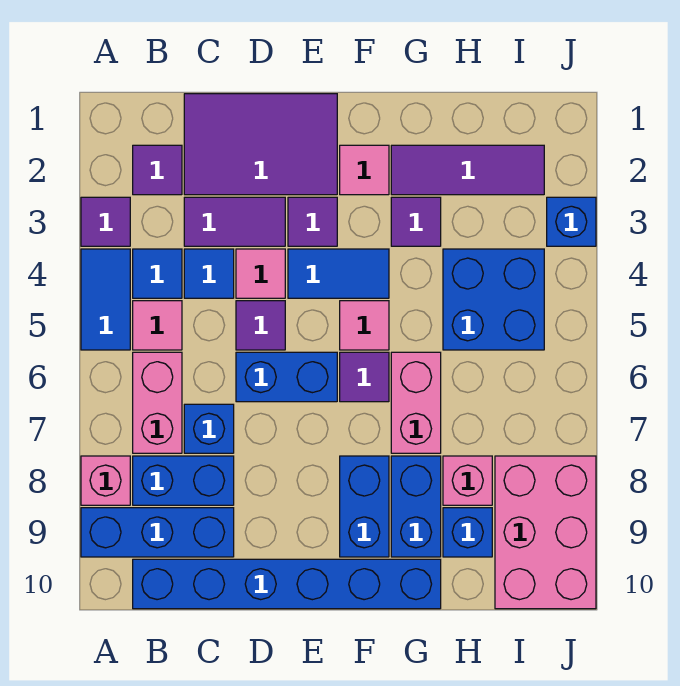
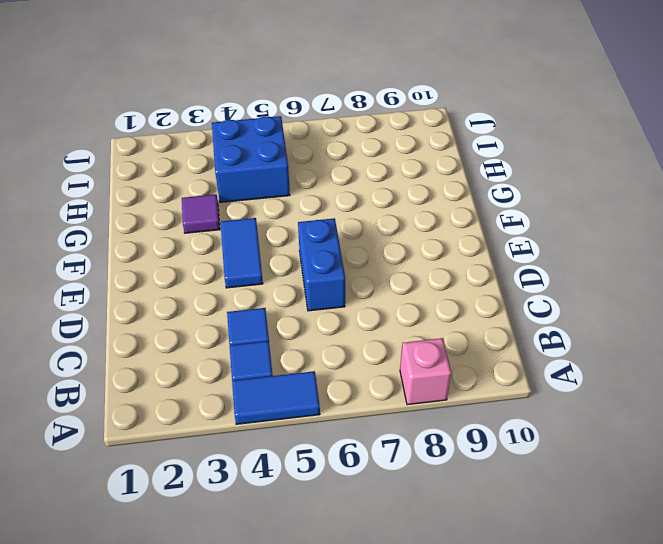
none -> purple tile A3 level 1
none -> blue brick A9:C9 level 1
none -> purple tile B2 level 1
none -> pink tile B5 level 1

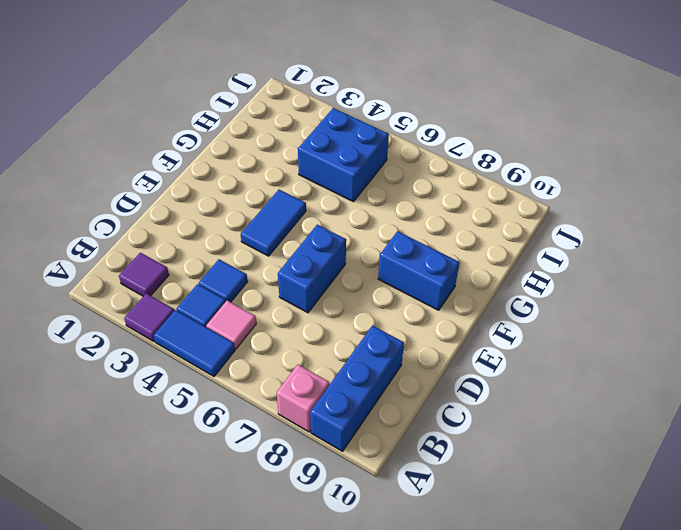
none -> pink brick B6:B7 level 1
none -> blue brick B8:C8 level 1
none -> blue brick B10:G10 level 1
none -> purple tile C1:E2 level 1

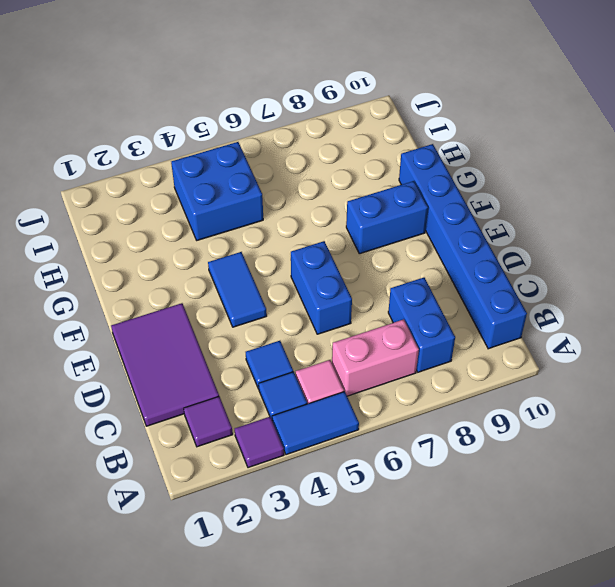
none -> pink brick A8 level 1
none -> blue brick A9:C9 level 1
none -> purple tile C3:D3 level 1
none -> blue brick C7 level 1

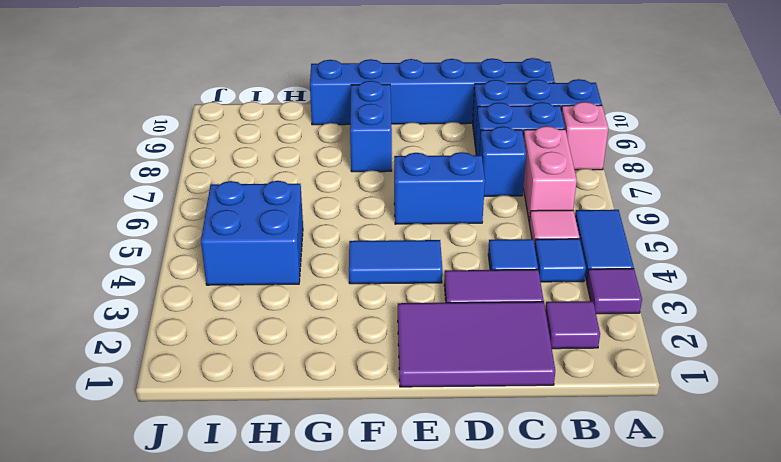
none -> pink tile D4 level 1
none -> purple tile D5 level 1
none -> purple tile E3 level 1
none -> pink tile F2 level 1

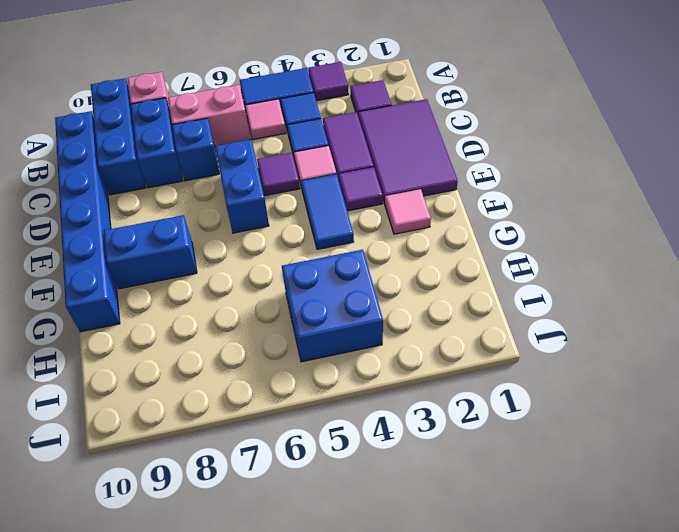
none -> pink tile F5 level 1
none -> purple tile F6 level 1
none -> purple tile G2:I2 level 1
none -> purple tile G3 level 1

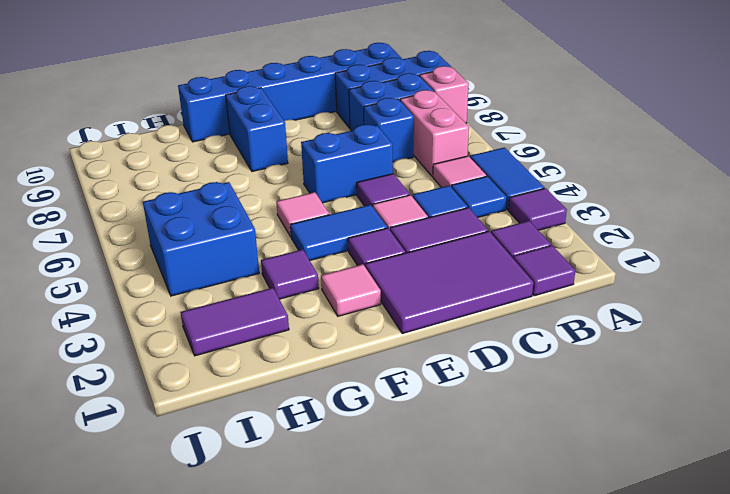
purple tile B1 level 1 -> purple tile F6 level 1
purple tile H2:I2 level 1 -> purple tile G2:I2 level 1
none -> pink brick G6:G7 level 1
none -> blue brick G8:G9 level 1
none -> pink brick H8 level 1
none -> blue brick H9 level 1

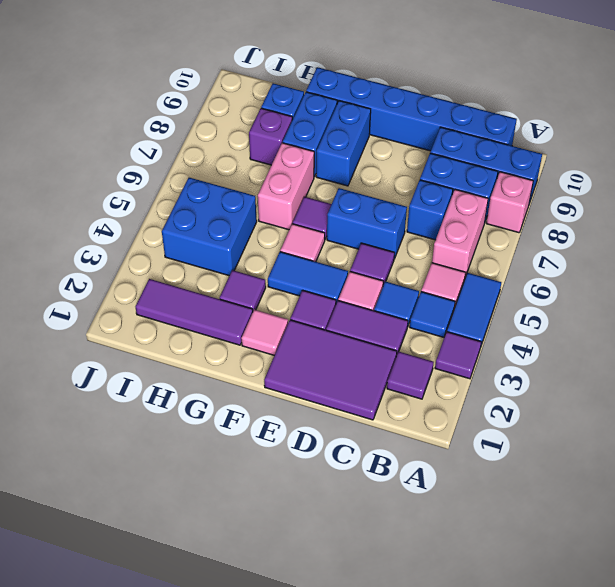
purple brick H8 level 1 -> pink brick H8 level 1
none -> pink brick I8:J10 level 1
none -> blue brick J3 level 1

